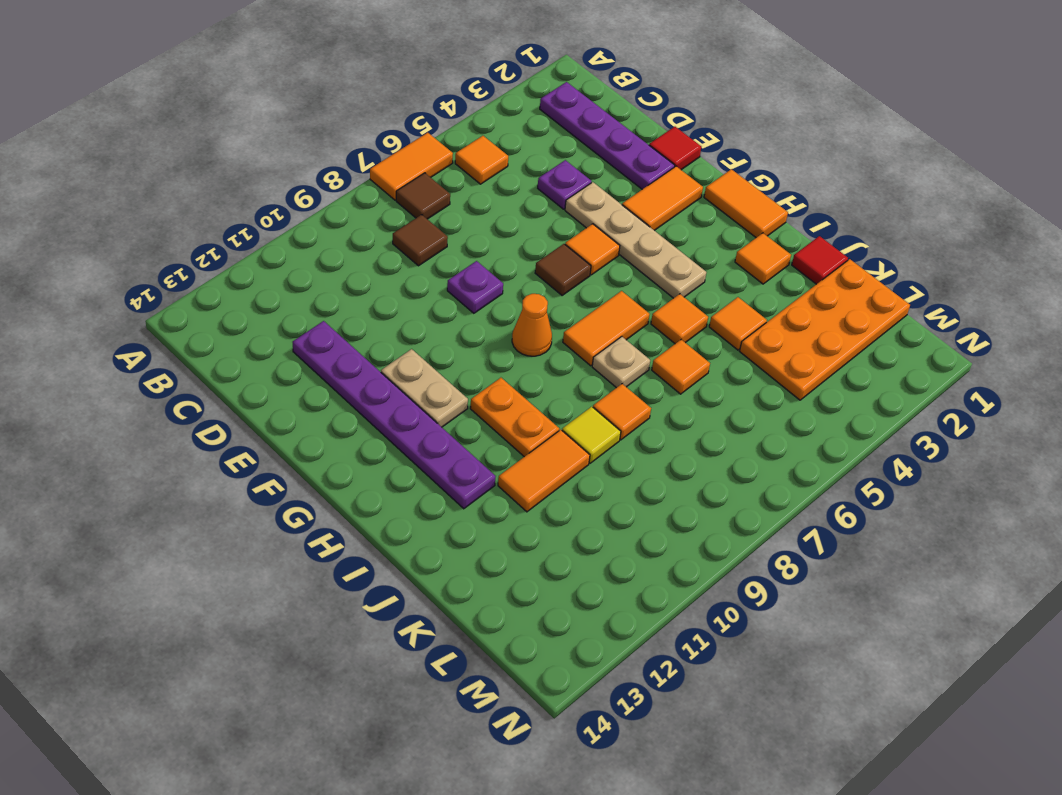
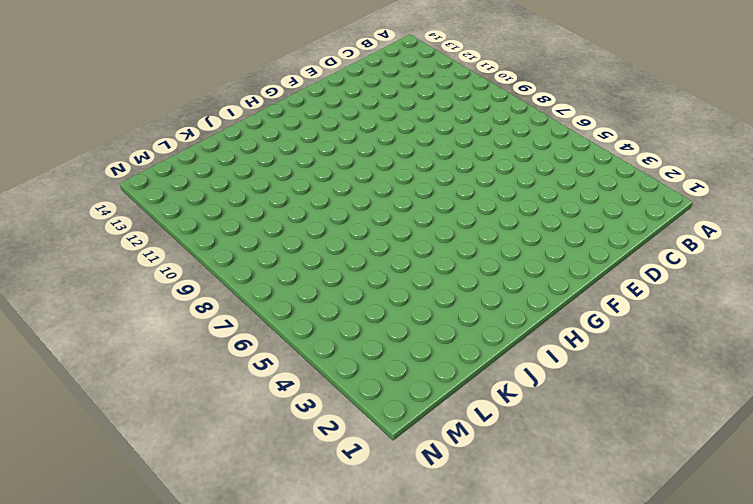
none -> orange tile A6:A7 level 1
none -> purple plate B2:E2 level 1
none -> orange tile B5 level 1

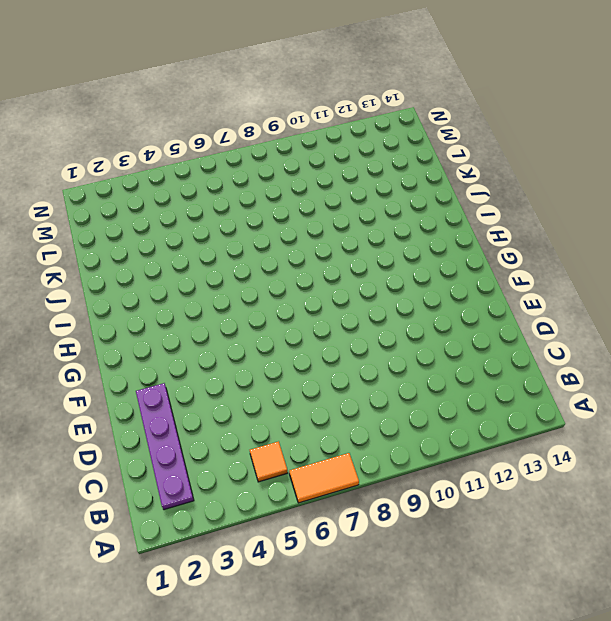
none -> brown tile B7 level 1
none -> brown tile C8 level 1
none -> purple plate D4 level 1

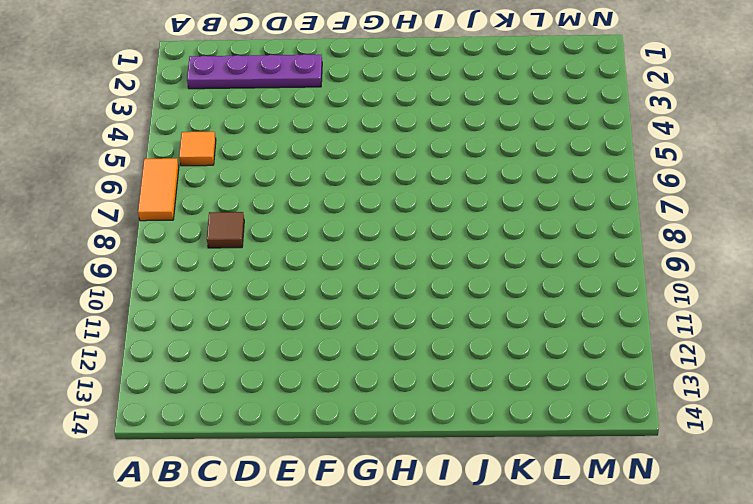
none -> brown tile B7 level 1
none -> purple plate D4 level 1
none -> purple plate D12:I12 level 1

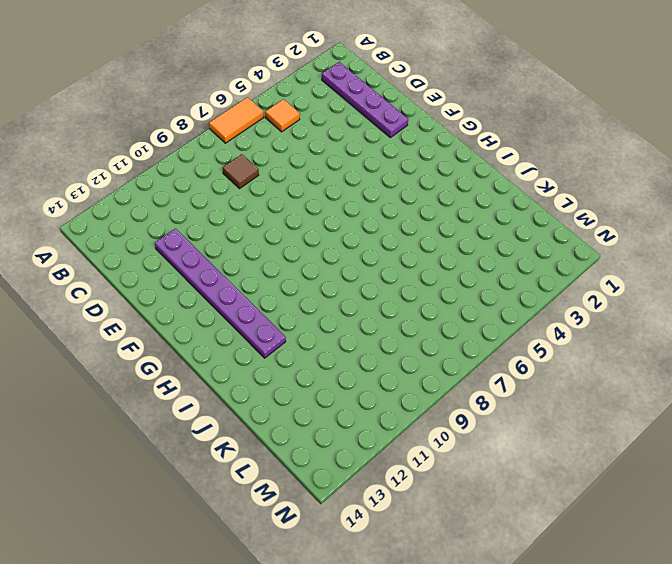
none -> brown tile B7 level 1
none -> purple plate D4 level 1
none -> red tile E1 level 1

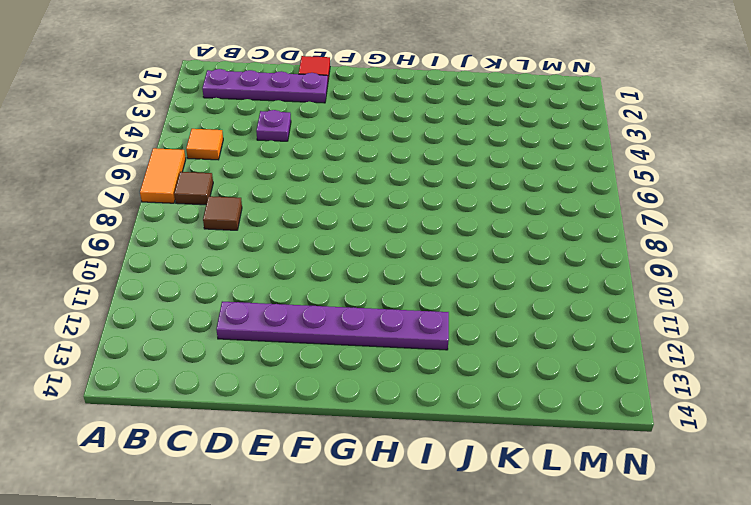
none -> tan plate E4:H4 level 1
none -> purple plate E8 level 1
none -> orange tile F2:F3 level 1

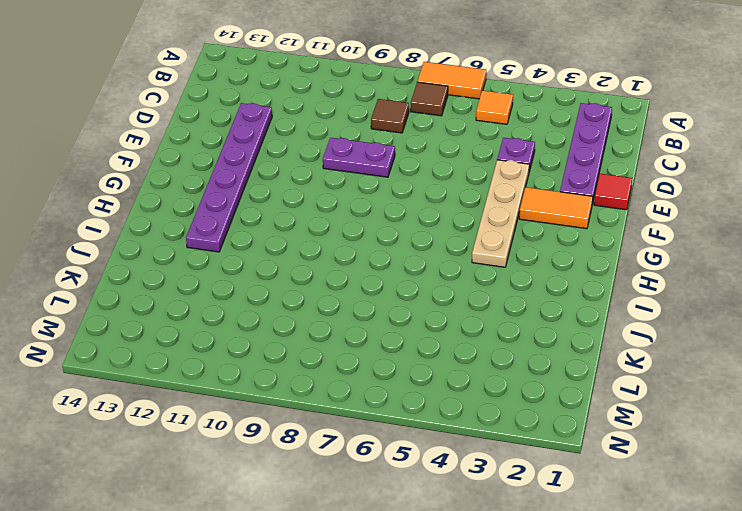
purple plate E8:E9 level 1 -> purple plate E8 level 1
none -> orange tile F5 level 1
none -> brown tile F6 level 1
none -> tan plate F11:G11 level 1

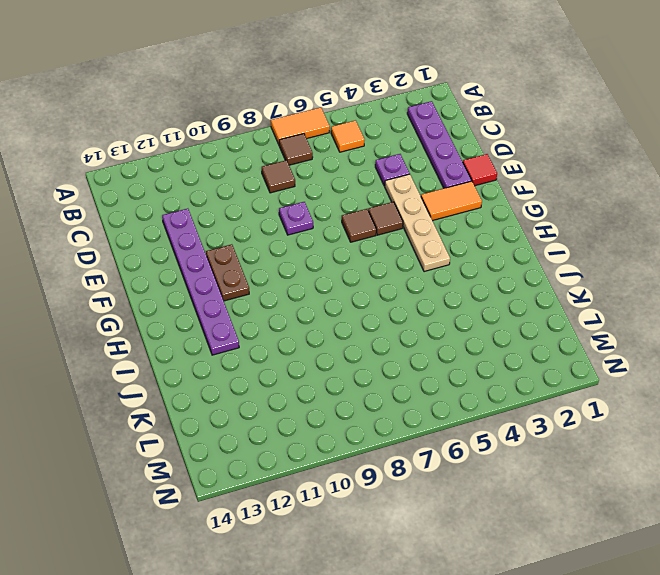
brown tile F5 level 1 -> orange tile F5 level 1
brown plate F11:G11 level 1 -> tan plate F11:G11 level 1
none -> orange tile G1:H1 level 1
none -> orange cone G8 level 1
none -> orange tile H6:H7 level 1

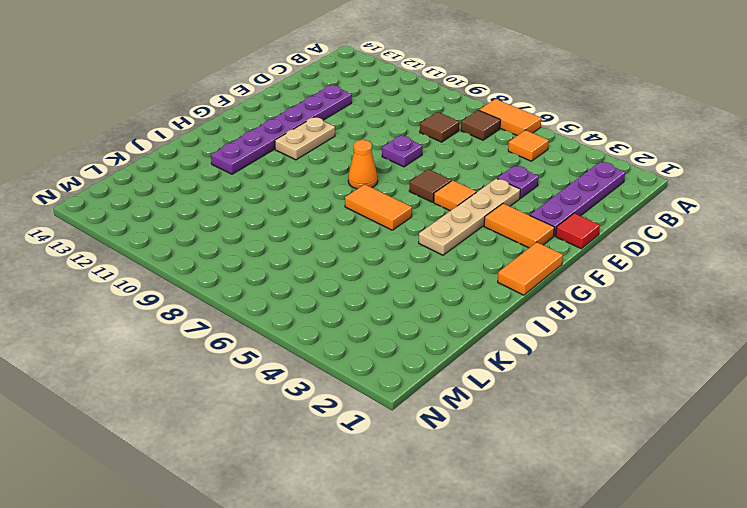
none -> orange plate H10:I10 level 1
none -> orange tile I2 level 1
none -> orange tile I5 level 1

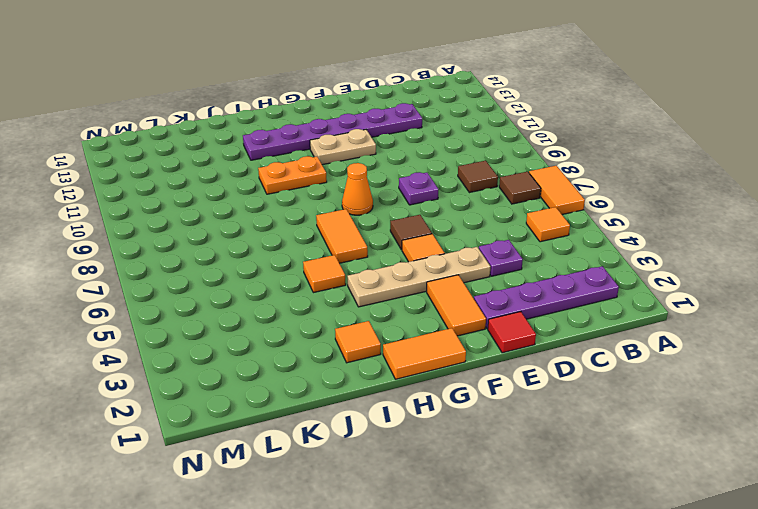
none -> tan plate I7 level 1
none -> red tile J1 level 1
none -> orange tile J4 level 1

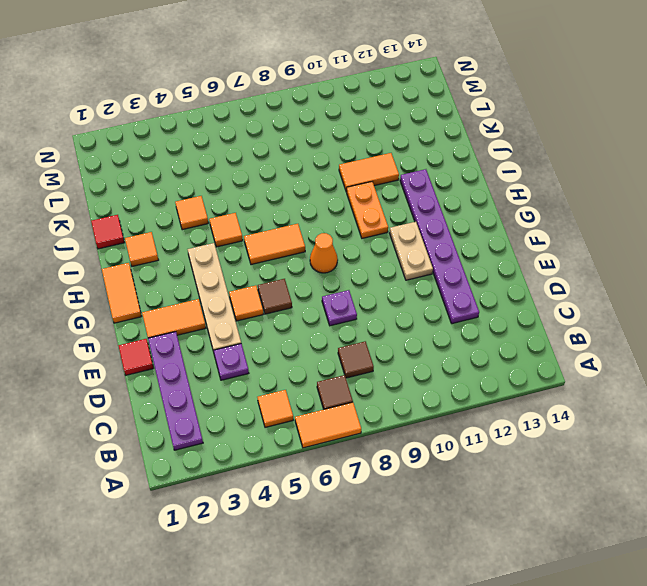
none -> tan plate I7 level 1
none -> orange tile J6 level 1
none -> orange tile J8 level 1

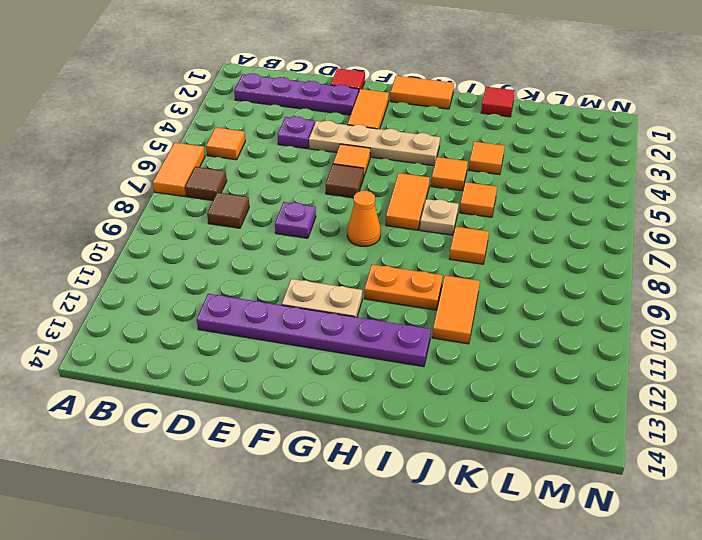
none -> orange tile I2 level 1
none -> yellow tile J9 level 1
none -> orange plate K1:L4 level 1

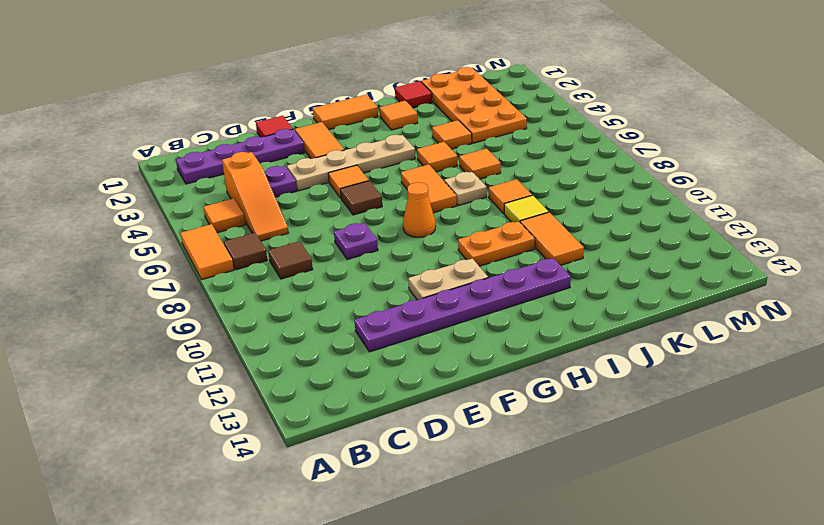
orange slope C4:C6 level 1 top 4 -> none

